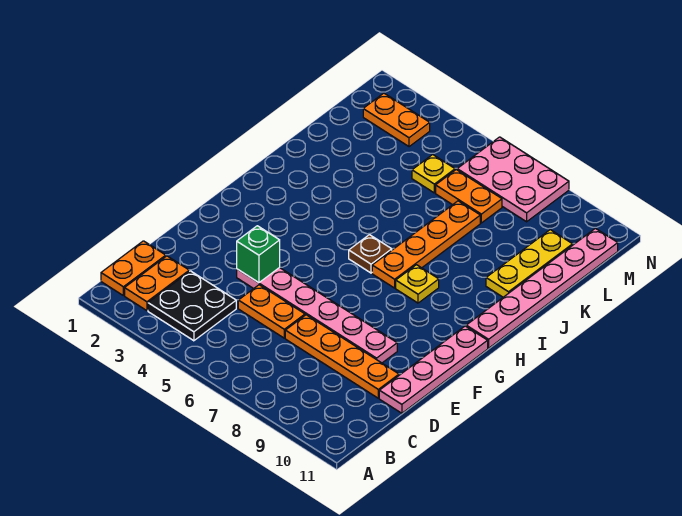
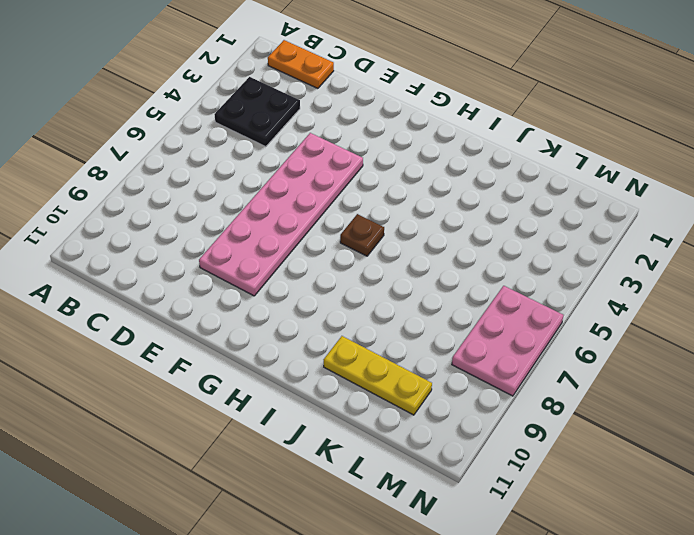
pink plate E4:F9 level 1 -> pink plate E4:E9 level 1
none -> orange plate B2:C2 level 1
none -> orange plate D5:D6 level 1
none -> orange plate D7:D10 level 1

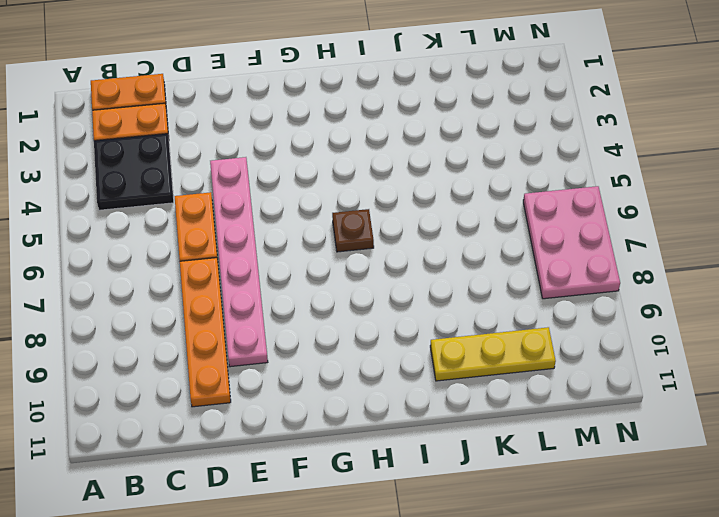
none -> pink plate D11:G11 level 1
none -> orange plate H7:K7 level 1
none -> yellow plate H8 level 1

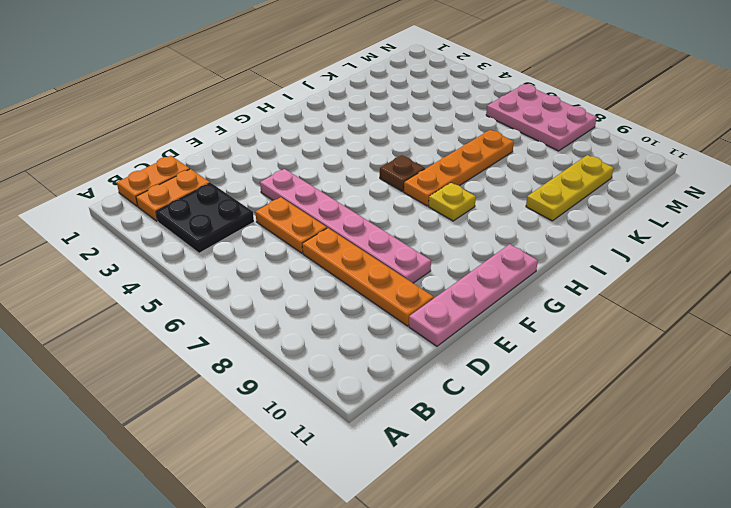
none -> pink plate H11:M11 level 1
none -> yellow plate L5 level 1
none -> orange plate L6:L7 level 1

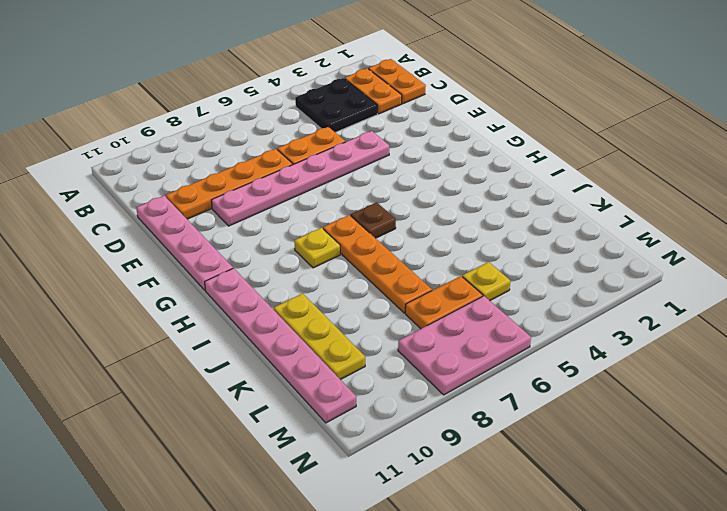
none -> orange plate M2:M3 level 1
none -> green brick E4 level 2

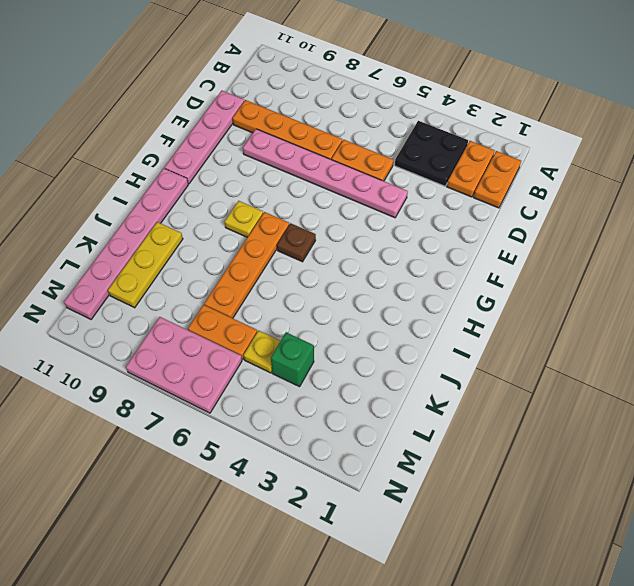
green brick L4 level 1 -> green brick E4 level 2
none -> orange plate M2:M3 level 1

